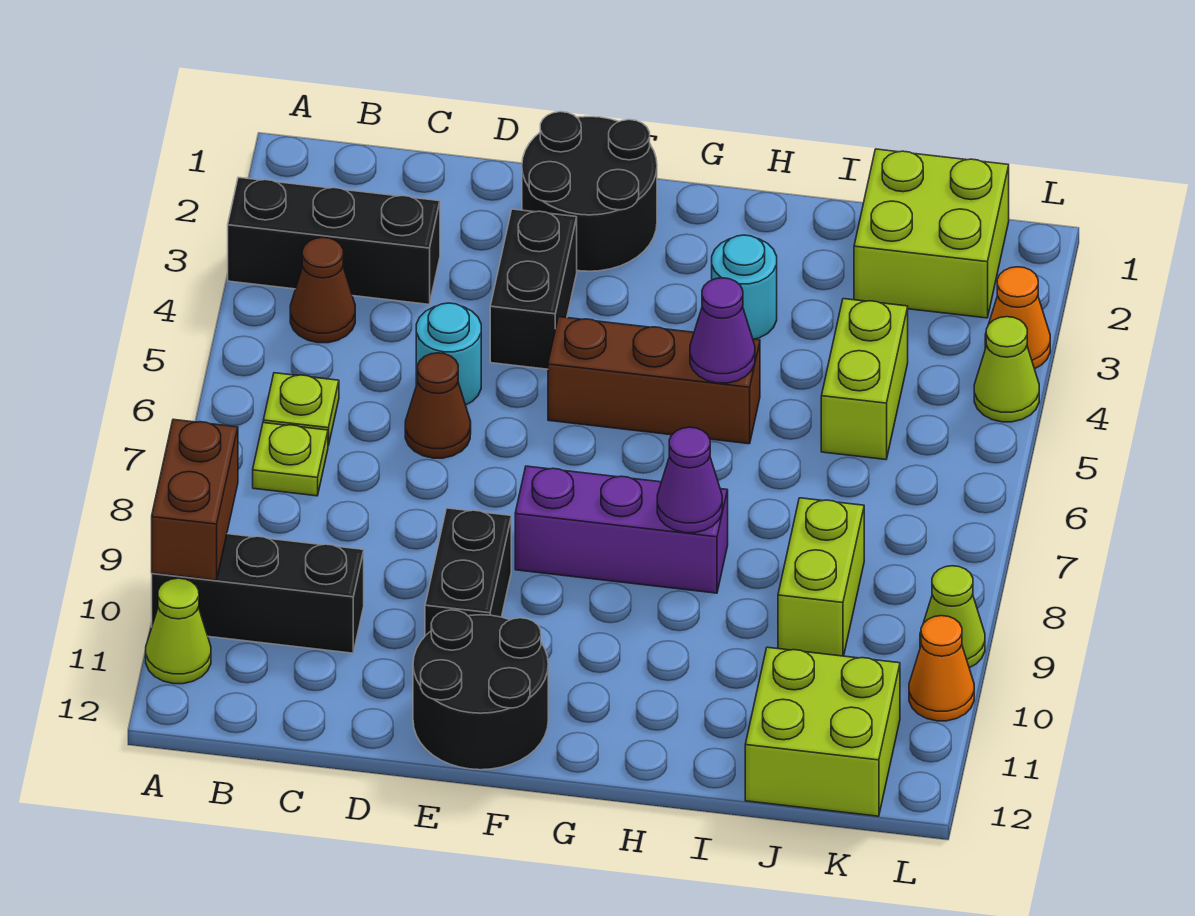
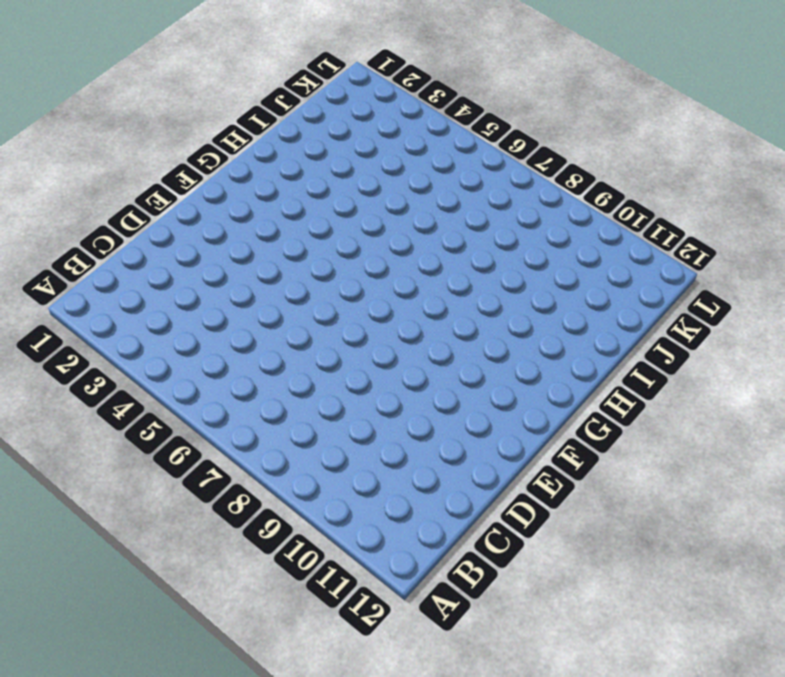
none -> black brick A3:C3 level 1
none -> black brick A10:C10 level 1
none -> lime cone A11 level 1

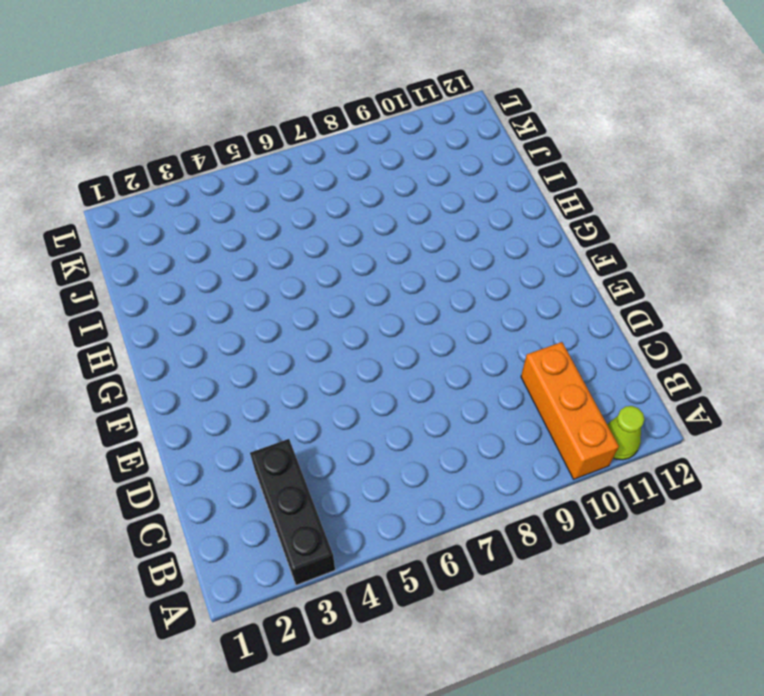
orange brick A10:C10 level 1 -> black brick A10:C10 level 1
none -> brown cone B4 level 1
none -> lime plate B6 level 1
none -> lime plate B7 level 1

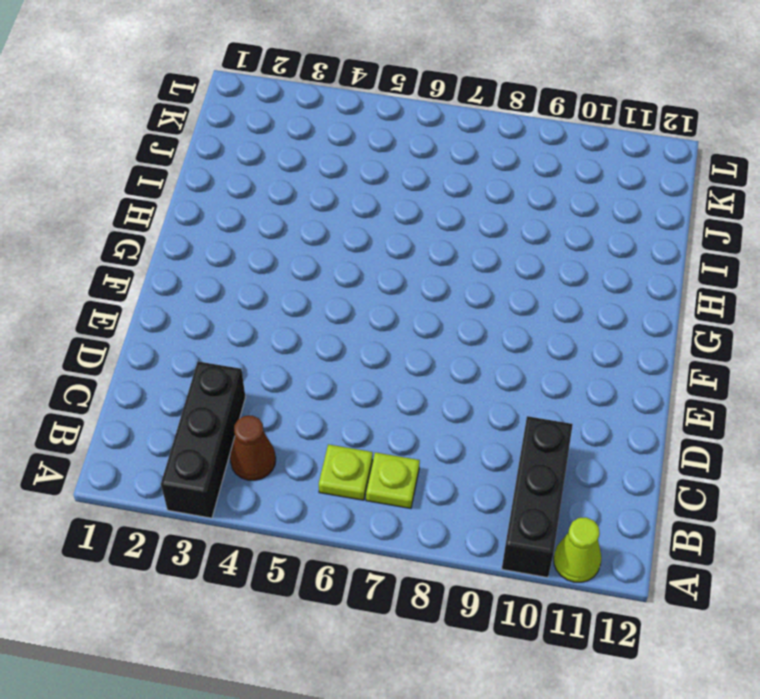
none -> cyan round brick D5 level 1
none -> brown cone D6 level 1
none -> black round brick E1:F2 level 1

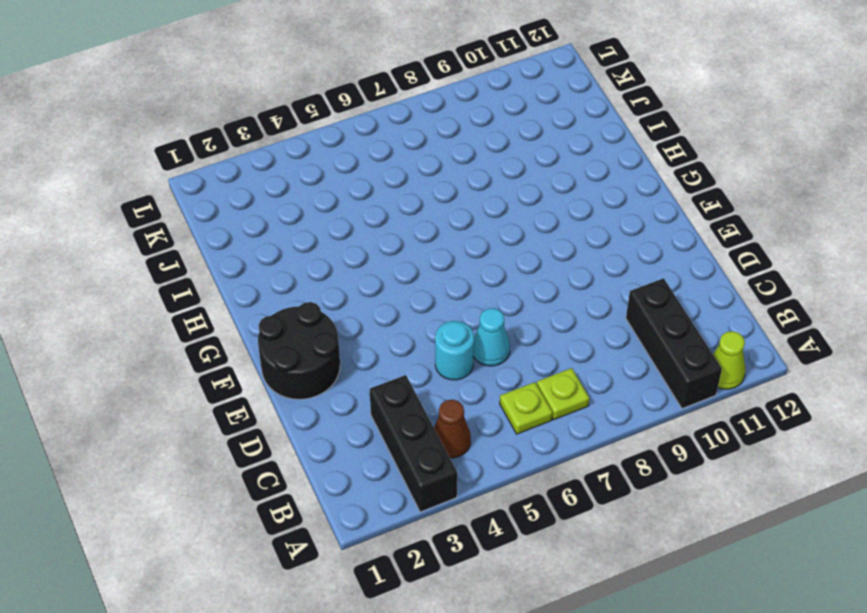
cyan cone D6 level 1 -> brown cone D6 level 1
none -> black brick E3:E4 level 1
none -> black brick E9:E10 level 1
none -> black round brick E11:F12 level 1

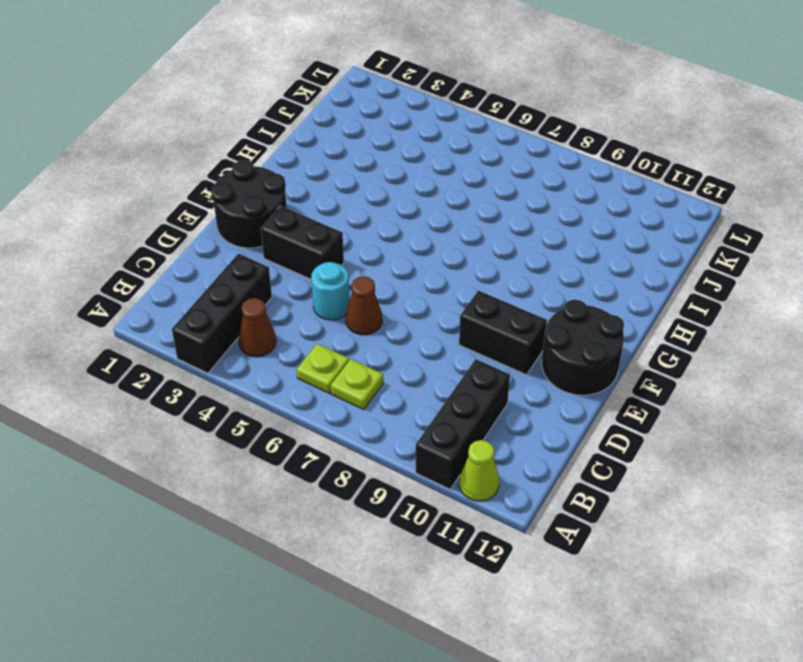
none -> brown brick F5:H5 level 1
none -> purple brick F8:H8 level 1
none -> cyan round brick H3 level 1

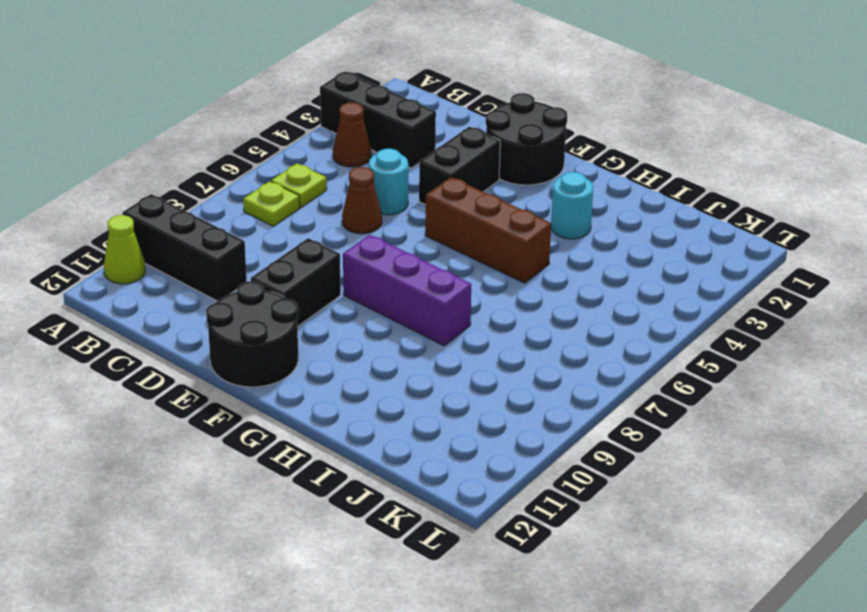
none -> lime brick J1:K2 level 1
none -> lime brick J4:J5 level 1
none -> lime brick J8:J9 level 1

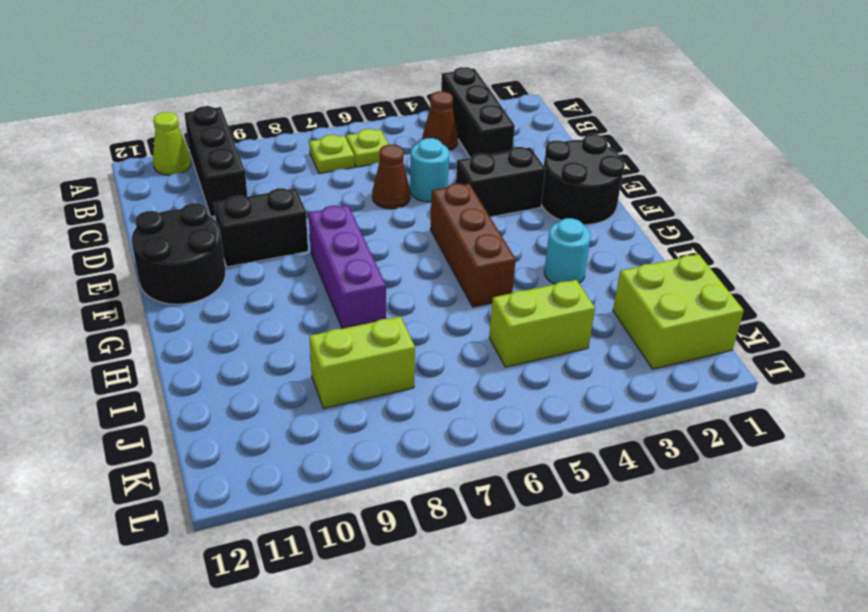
none -> lime brick J11:K12 level 1
none -> orange cone L3 level 1
none -> lime cone L4 level 1

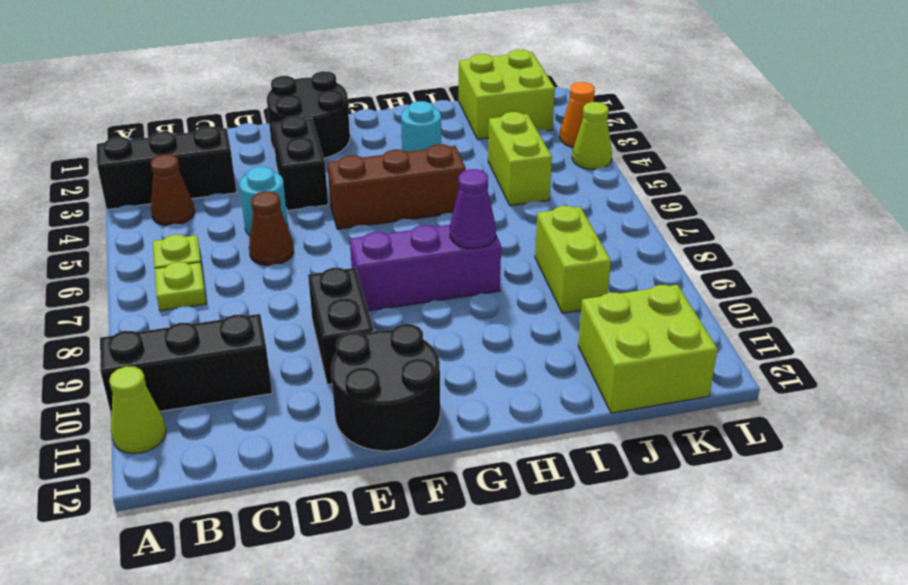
none -> lime cone L9 level 1
none -> orange cone L10 level 1
none -> brown brick A9:A10 level 2

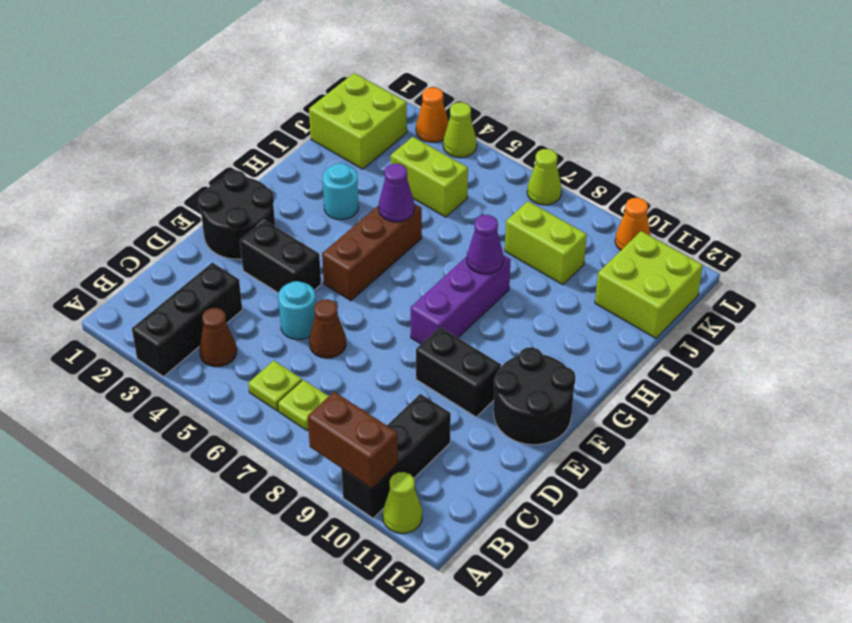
lime cone L7 level 1 -> lime cone L9 level 1

